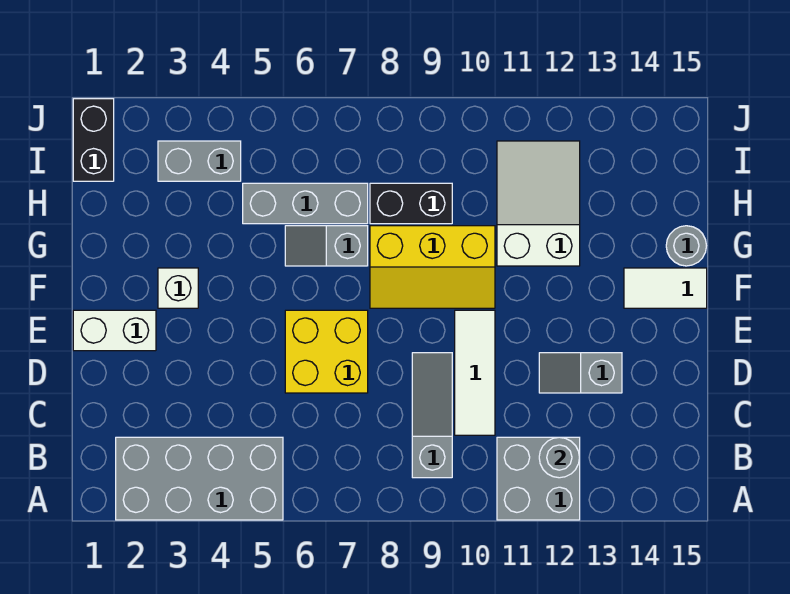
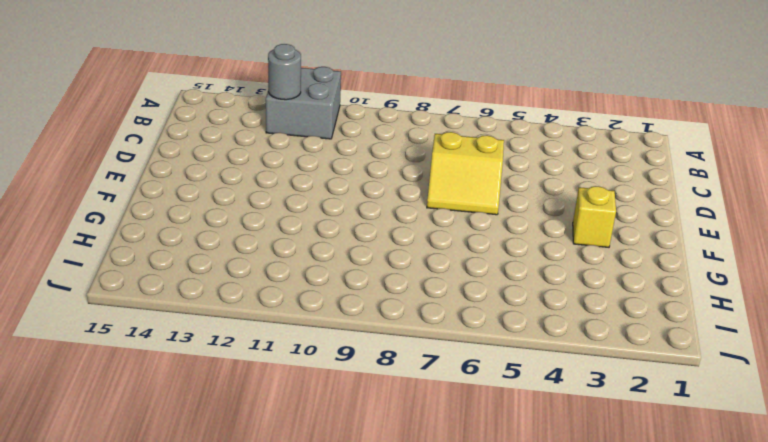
yellow slope D6:E7 level 1 top D -> yellow brick D6:E7 level 1
yellow brick F3 level 1 -> white brick F3 level 1
none -> grey brick A2:B5 level 1
none -> grey slope B9:D9 level 1 top B
none -> white tile C10:E10 level 1

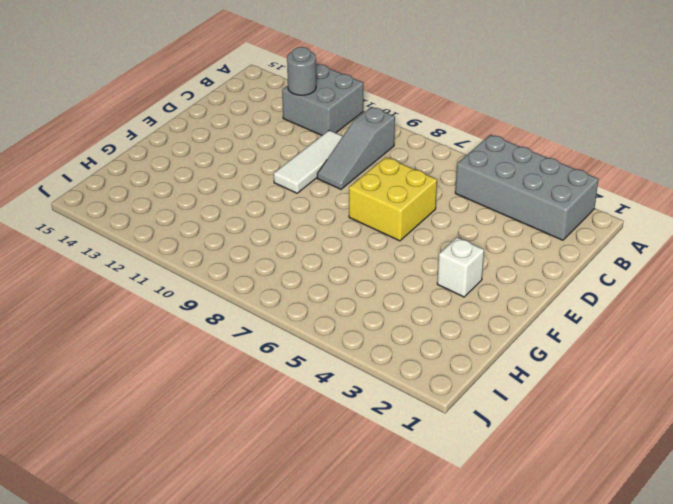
none -> grey slope D12:D13 level 1 top 13
none -> white brick E1:E2 level 1
none -> yellow slope F8:G10 level 1 top G

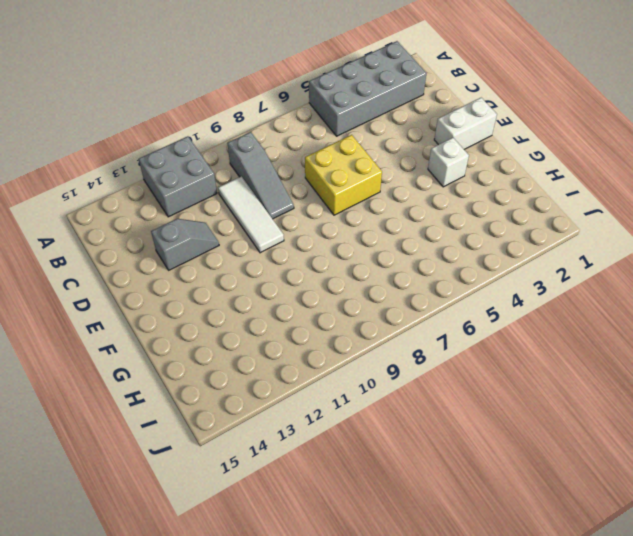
none -> yellow slope F8:G10 level 1 top G
none -> white tile F14:F15 level 1
none -> grey slope G6:G7 level 1 top 7

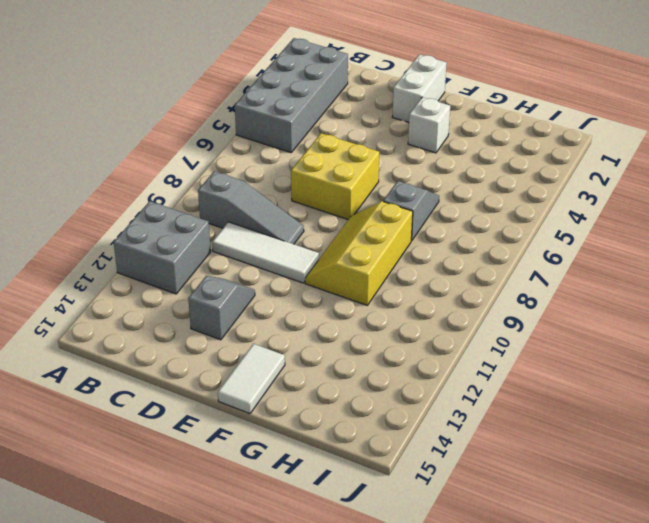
none -> white slope G11:I12 level 1 top G
none -> grey round brick G15 level 1
none -> grey brick H5:H7 level 1

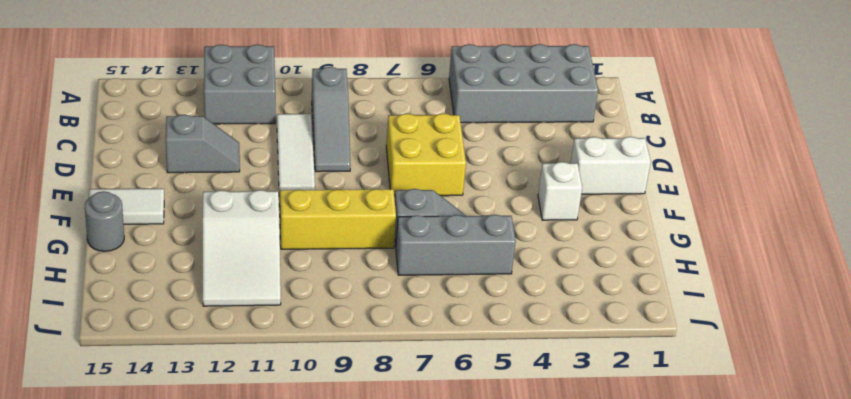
none -> black brick H8:H9 level 1
none -> black brick I1:J1 level 1
none -> grey brick I3:I4 level 1

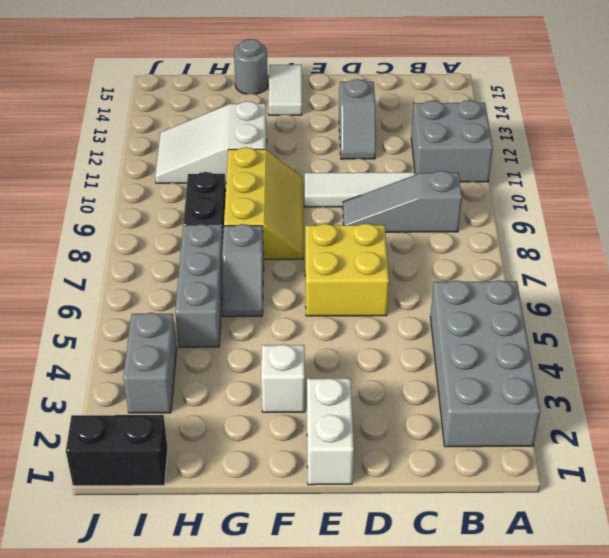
none -> grey round brick B12 level 2

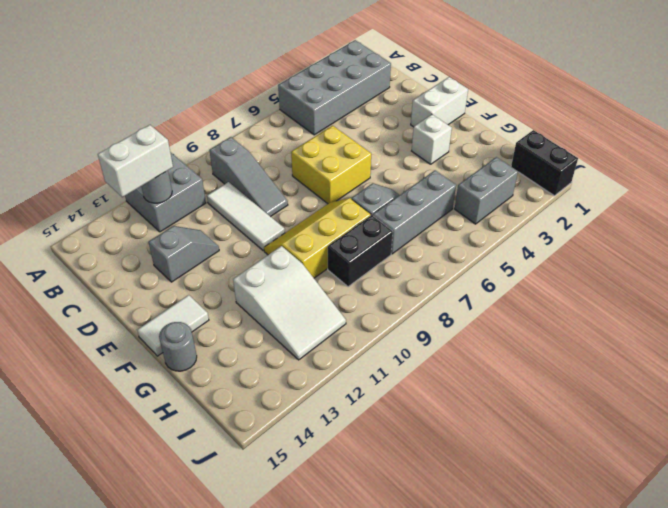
white brick B12:B13 level 3 -> none

